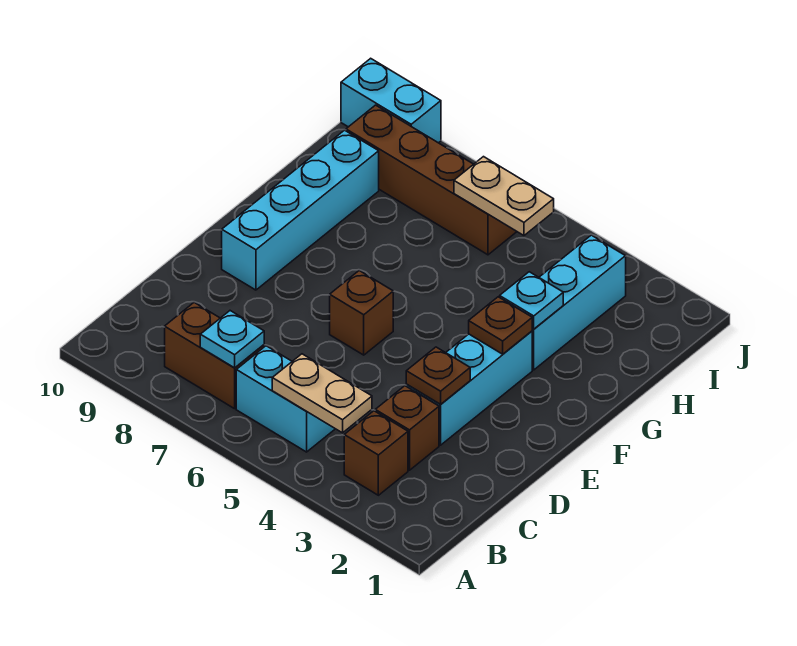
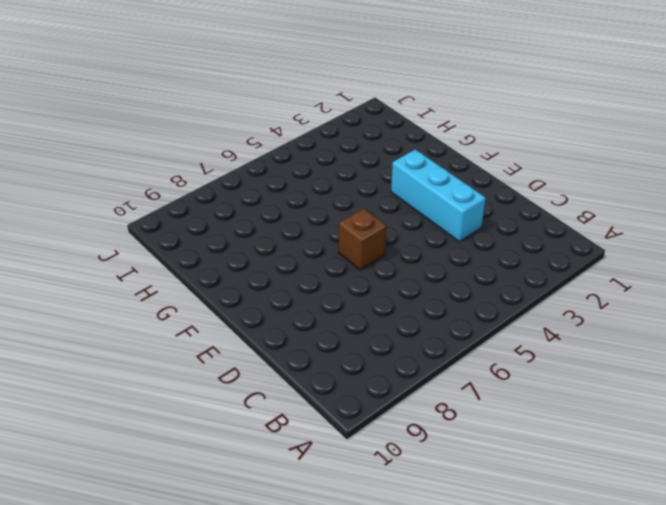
none -> brown brick B3 level 1
none -> cyan brick B5:B6 level 1
none -> brown brick B7:B8 level 1

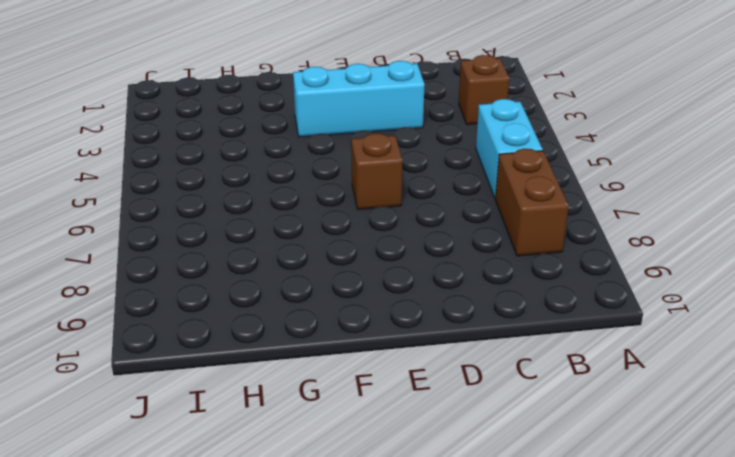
none -> brown brick C3 level 1
none -> cyan brick E9:H9 level 1
none -> cyan brick G3:I3 level 1

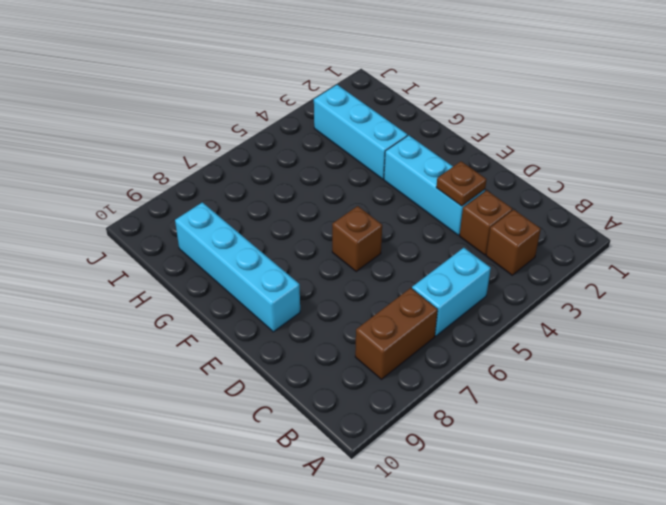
none -> brown brick I6:I9 level 1
none -> cyan brick J9:J10 level 1
none -> tan plate B4:B5 level 2

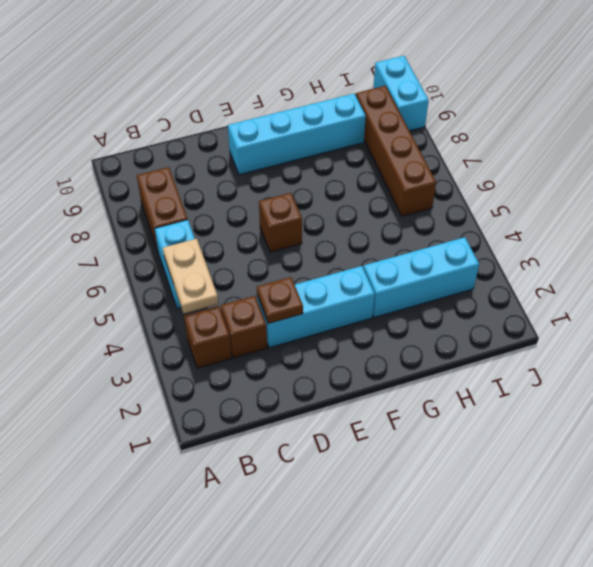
none -> cyan plate B7 level 2
none -> brown plate F3 level 2
none -> cyan plate G3 level 2

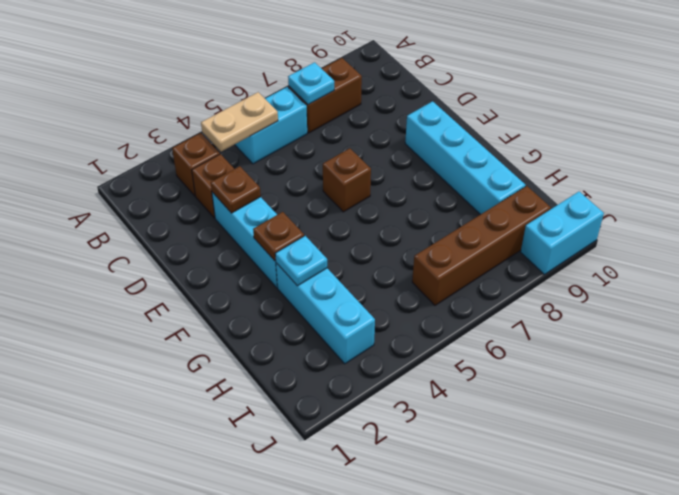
none -> tan plate I5:I6 level 2

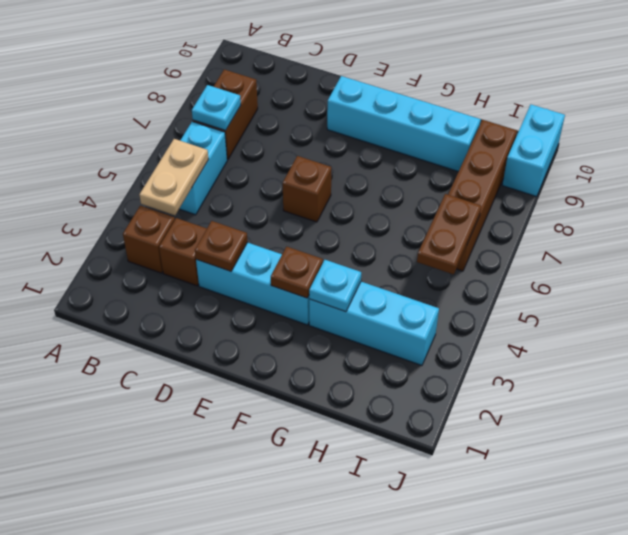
brown plate I5:I6 level 2 -> tan plate I5:I6 level 2

